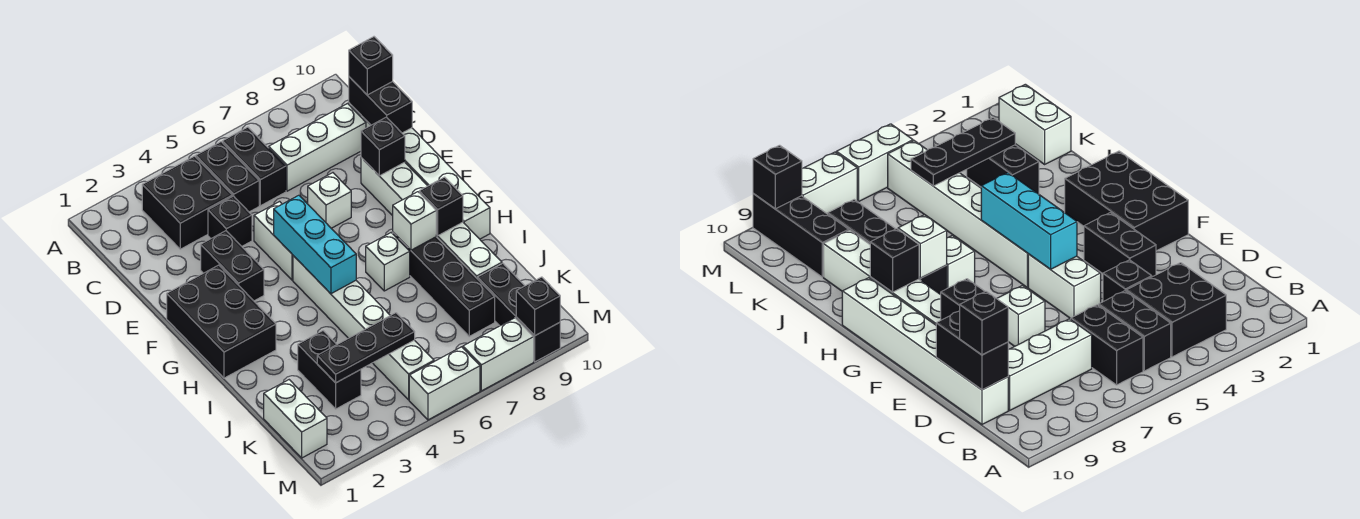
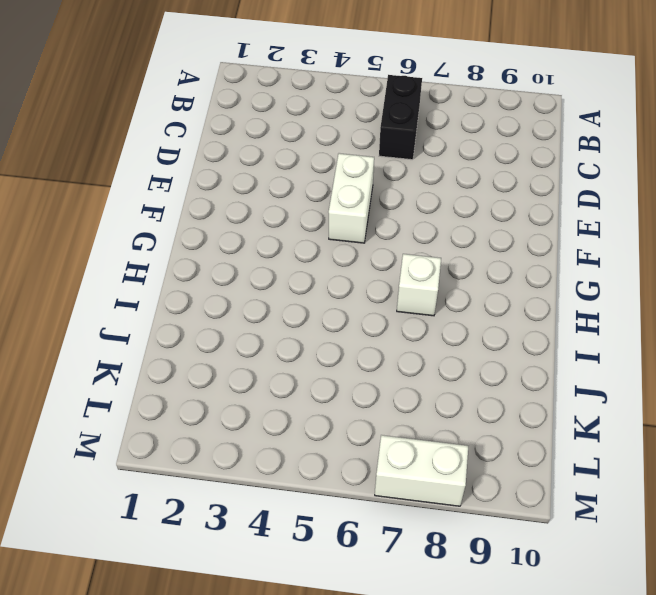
none -> black brick B3:C4 level 1
none -> black brick B5:C5 level 1
none -> white brick C7:C9 level 1

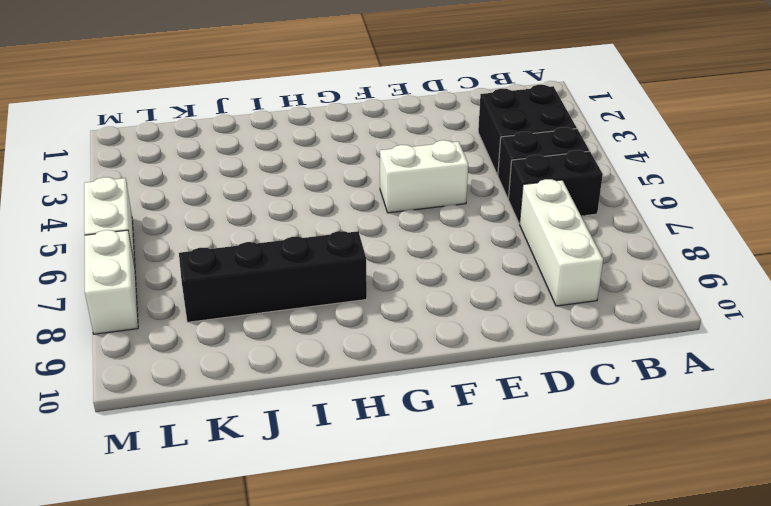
none -> white brick C10:H10 level 1
none -> black brick D4 level 1
none -> black brick E3:F3 level 1

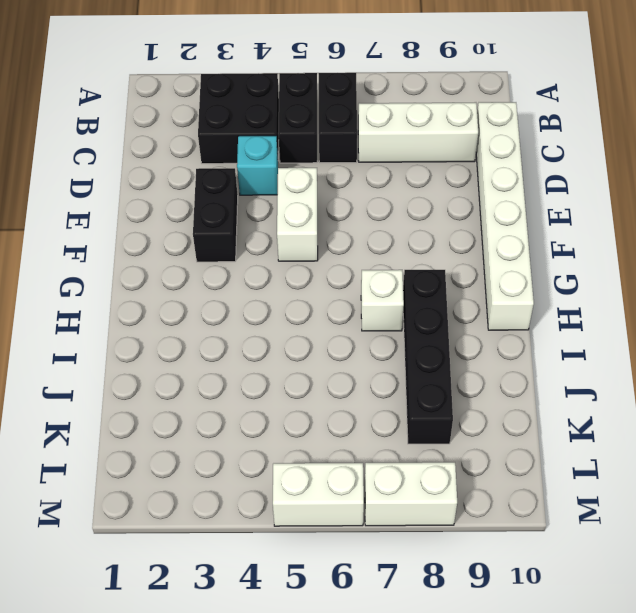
cyan brick D4 level 1 -> black brick D4 level 1
none -> white brick E7 level 1
none -> white brick E9:J9 level 1
none -> black brick F1:H2 level 1

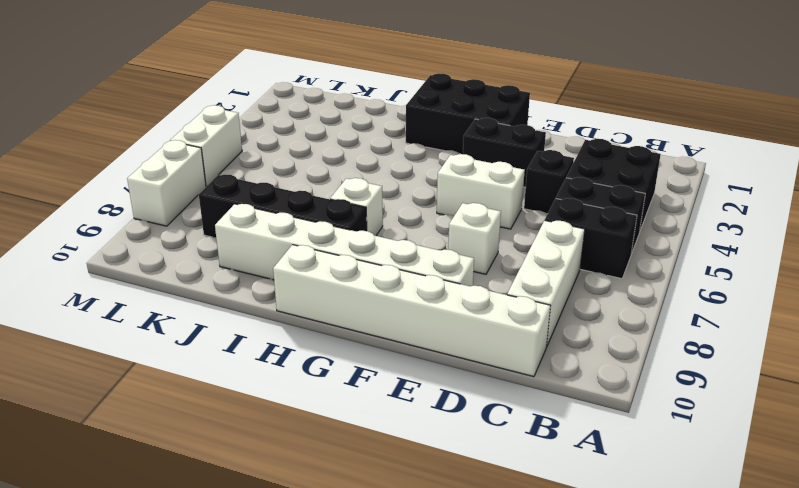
none -> white brick G5:L5 level 1
none -> black brick J3:K3 level 1
none -> white brick K1:L1 level 1

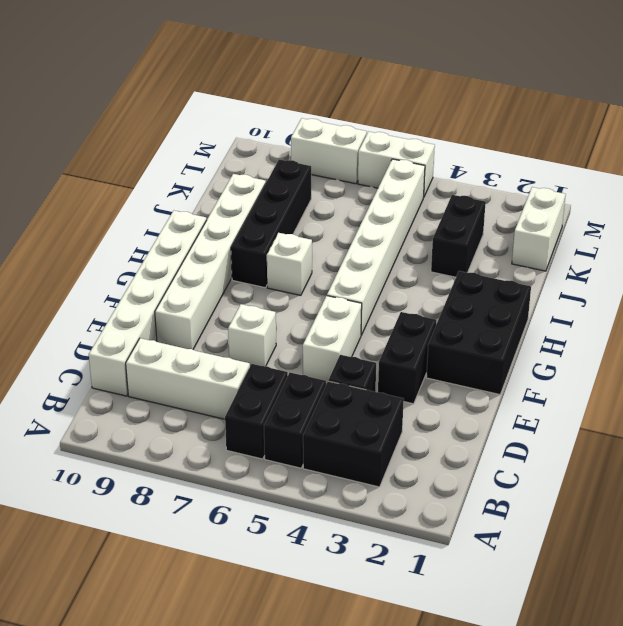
none -> black brick K9:M9 level 1
none -> black brick C10:D10 level 2
none -> black brick E9 level 2

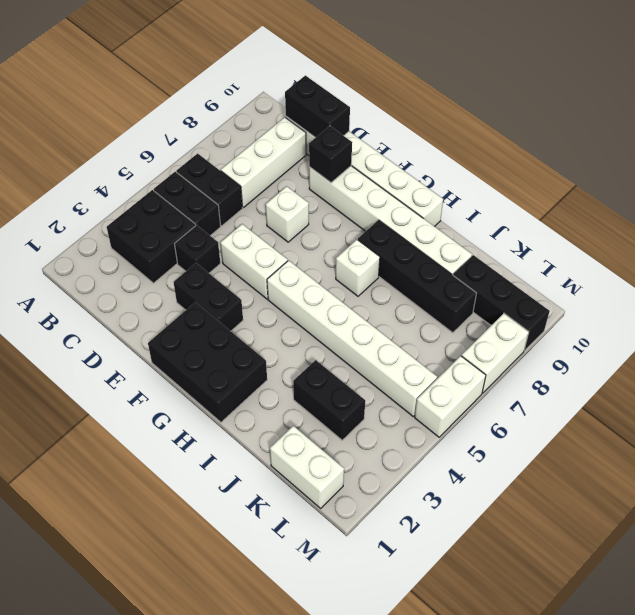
none -> cyan brick F5:H5 level 2
none -> white brick H8 level 2
none -> black brick H9 level 2

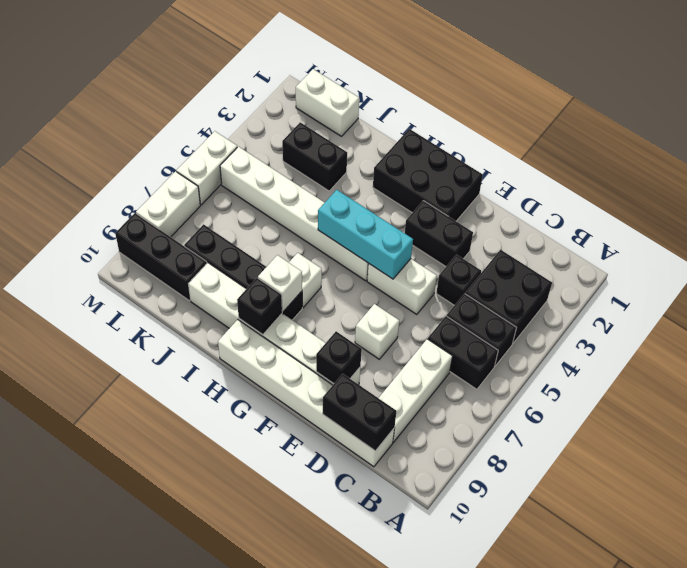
none -> black plate K3:K5 level 2
none -> black brick M9 level 2
none -> black brick C10 level 3

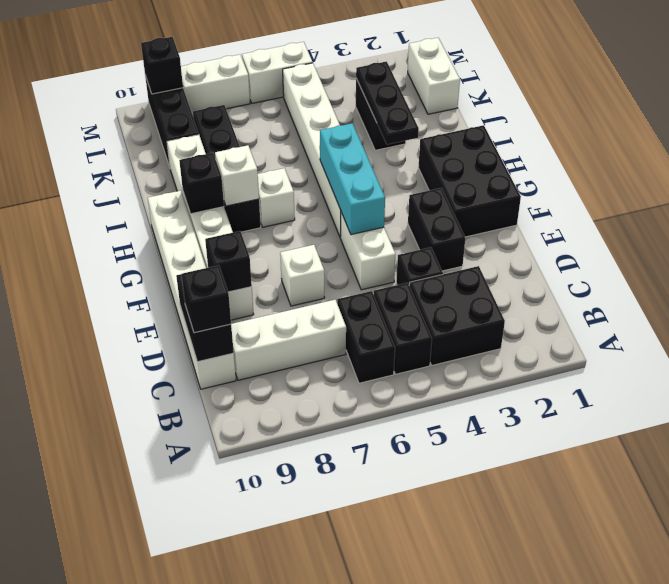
black plate I3:K3 level 2 -> black plate K3:K5 level 2

